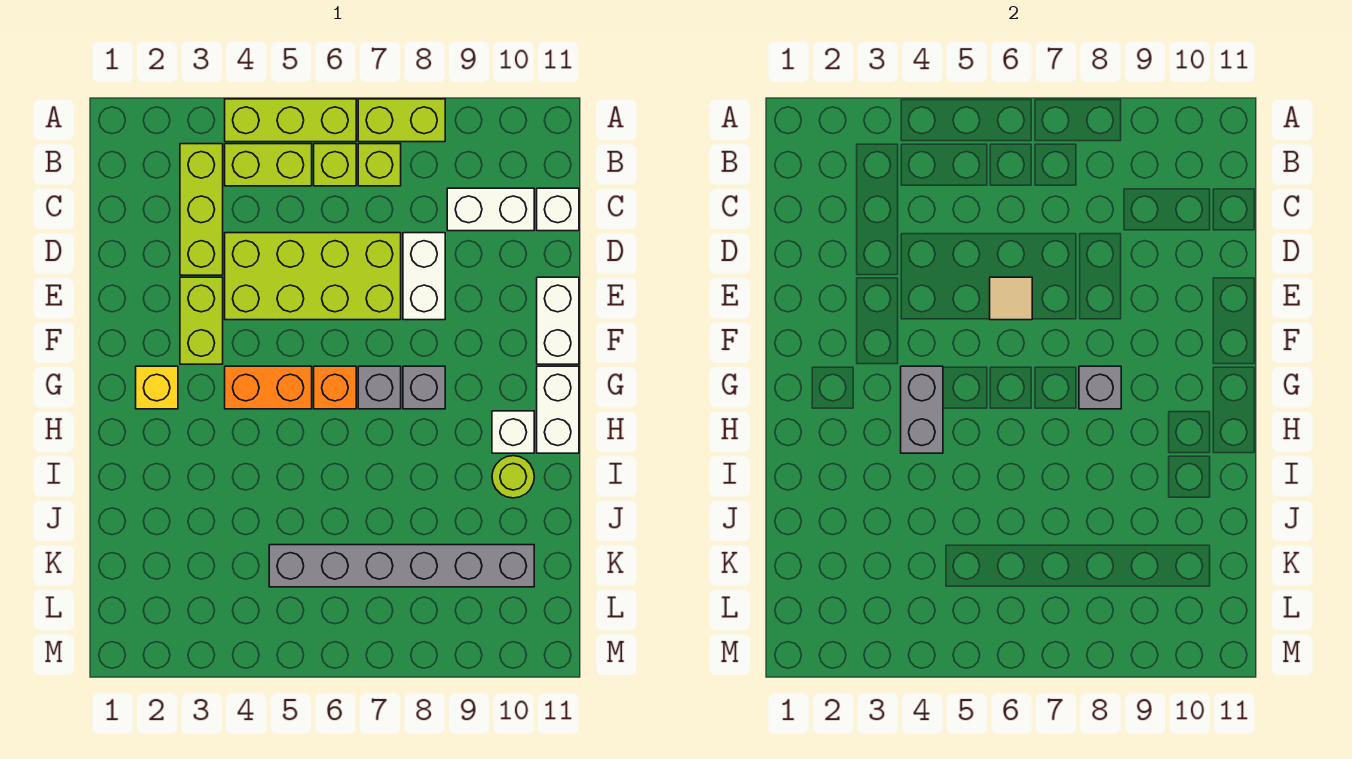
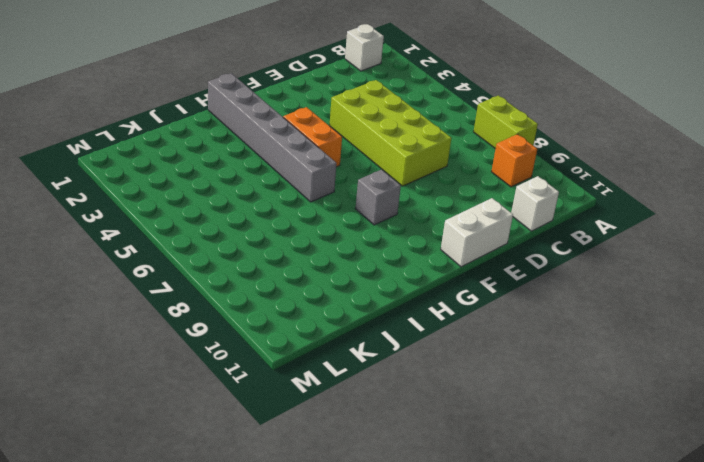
white brick B1 level 1 -> white brick H10 level 1
orange brick B9 level 1 -> orange brick G6 level 1
grey brick H1:H6 level 1 -> grey brick K5:K10 level 1
none -> lime brick A4:A6 level 1
none -> lime brick B3:D3 level 1
none -> lime brick B4:B5 level 1

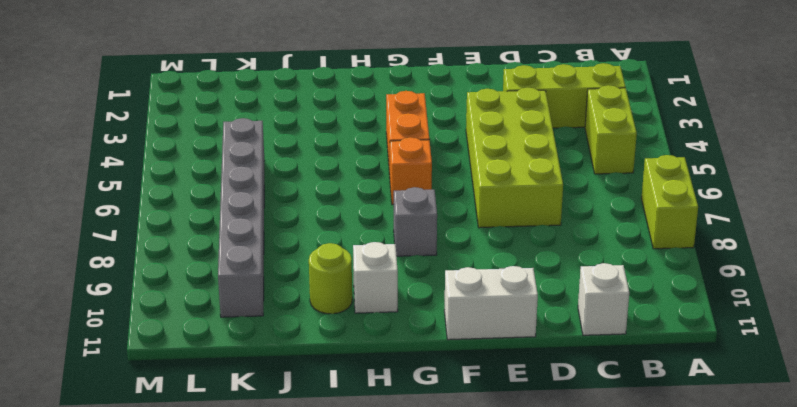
none -> lime brick A4:A6 level 1
none -> lime brick B6 level 1
none -> lime brick B7 level 1

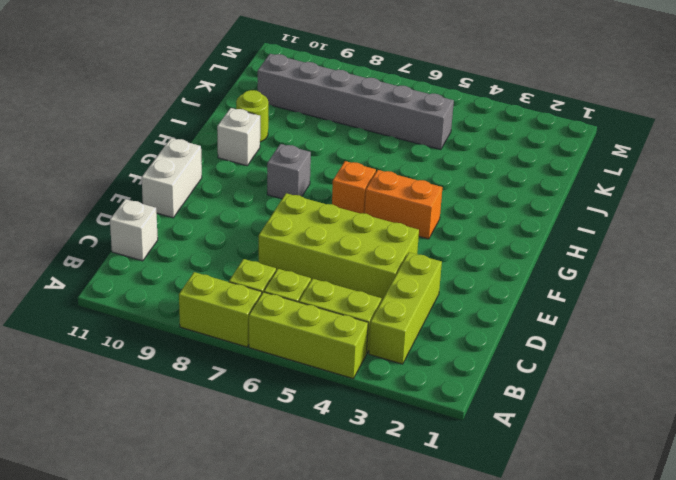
none -> white brick C9:C10 level 1
none -> white brick D8:E8 level 1
none -> lime brick E3:F3 level 1

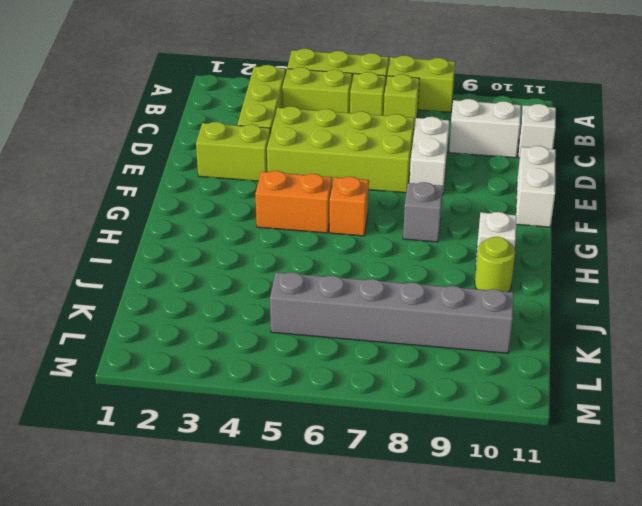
lime brick E2:E3 level 1 -> lime brick E3:F3 level 1
none -> yellow brick G2 level 1
none -> grey brick G7 level 1
none -> white brick G11:H11 level 1

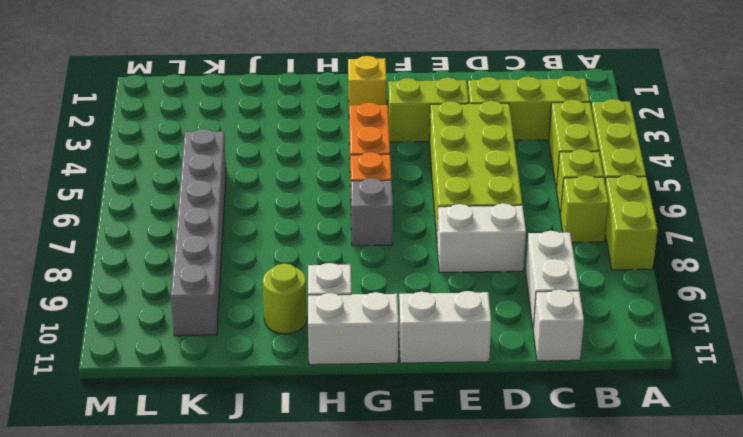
none -> grey brick G8 level 1
none -> tan tile E6 level 2
none -> grey brick G4:H4 level 2

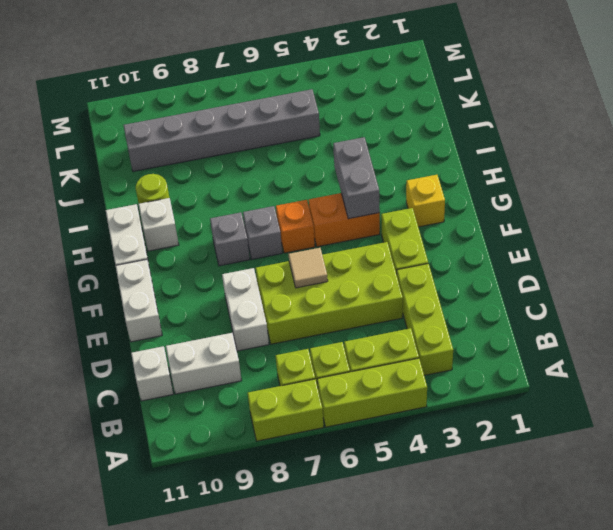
none -> grey brick G8 level 2

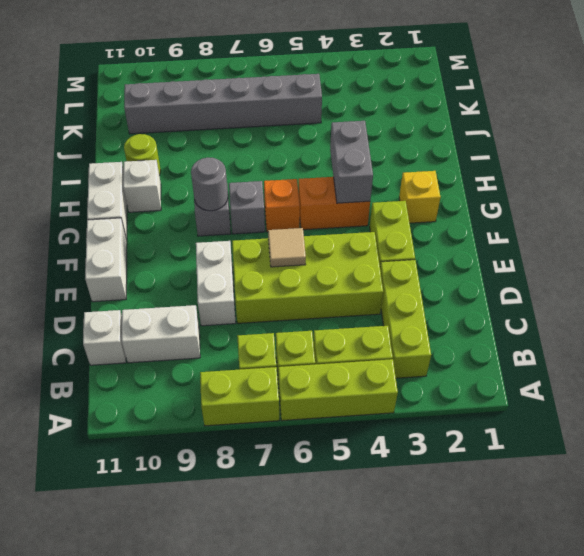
grey round brick G8 level 2 -> grey brick G8 level 2

